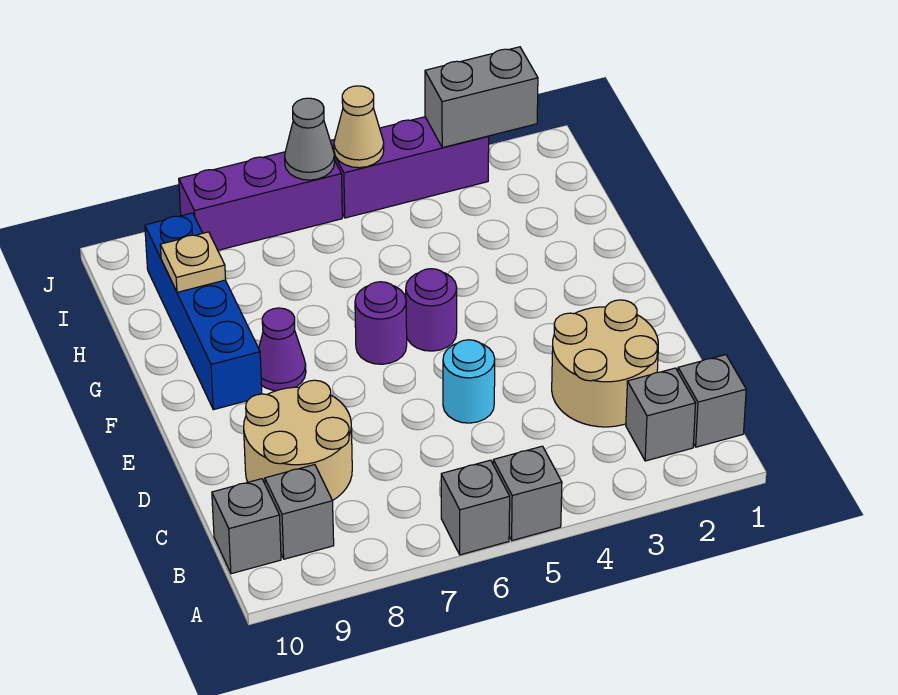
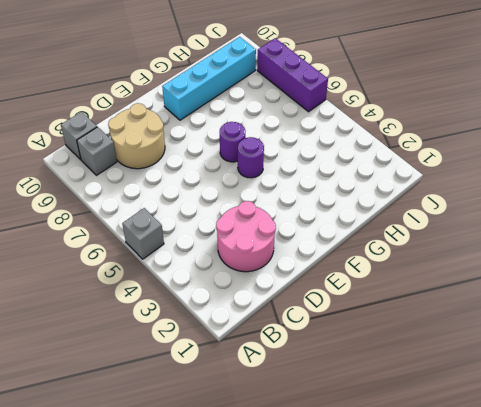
pink round brick C2:D3 level 1 -> tan round brick C2:D3 level 1
cyan brick F9:I9 level 1 -> blue brick F9:I9 level 1
none -> grey brick A6 level 1
none -> grey brick B1 level 1
none -> grey brick B2 level 1

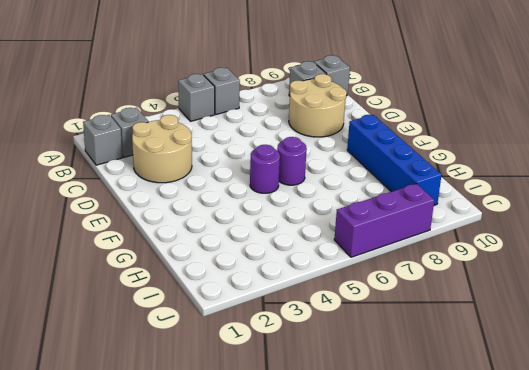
none -> cyan round brick D5 level 1
none -> purple cone F8 level 1
none -> purple brick J3:J5 level 1

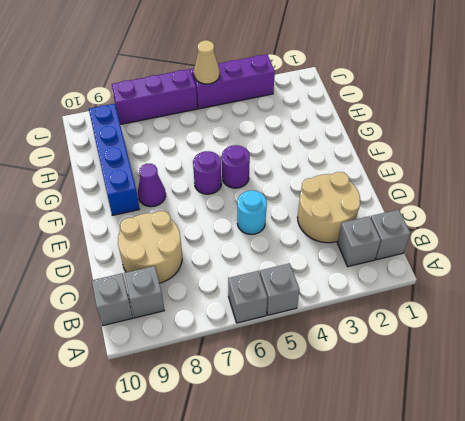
none -> tan plate H9 level 2
none -> grey brick J2:J3 level 2
none -> grey cone J6 level 2

